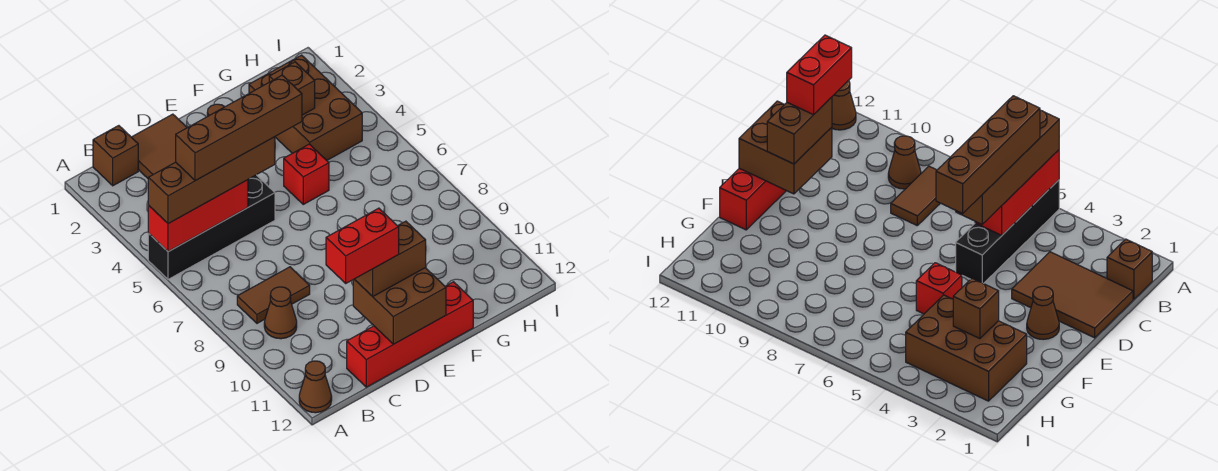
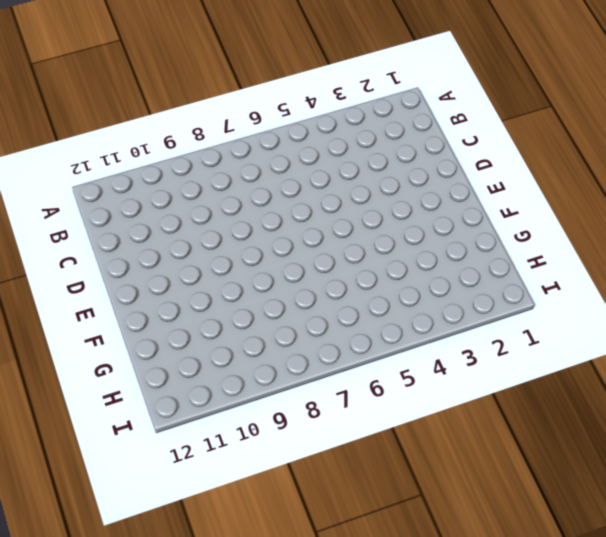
none -> black brick A5:D5 level 1
none -> brown cone A12 level 1
none -> brown brick B1 level 1

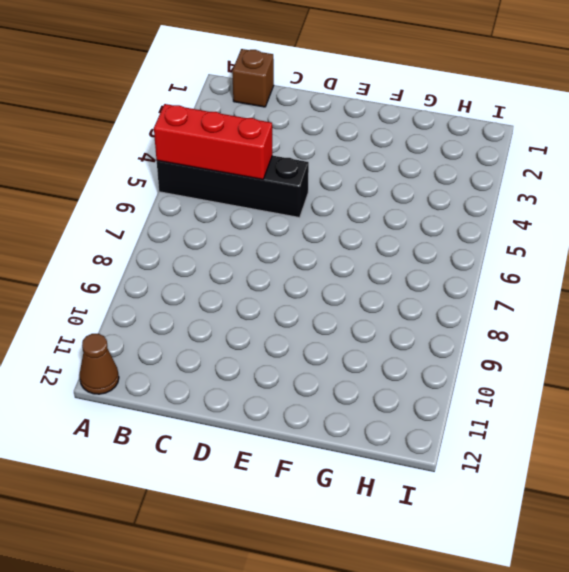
none -> brown tile B8:C8 level 1
none -> brown cone B9 level 1
none -> brown tile C1:D3 level 1

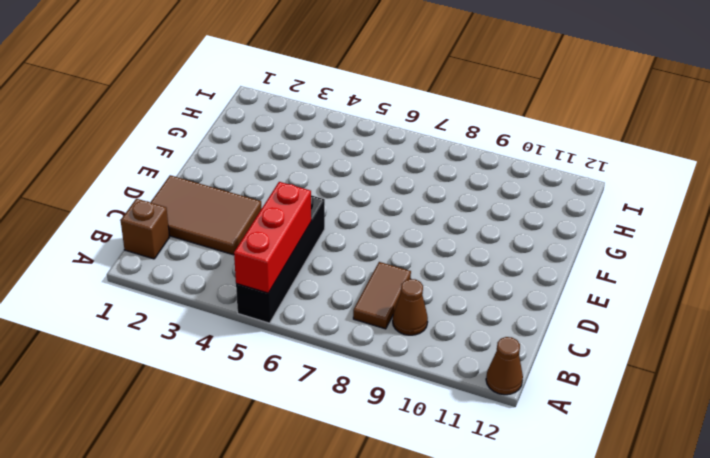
none -> red brick C12:F12 level 1
none -> brown cone E2 level 1
none -> red brick F5 level 1

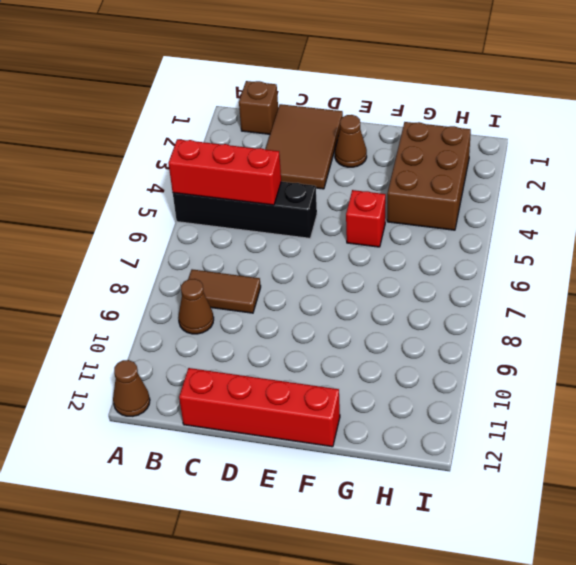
none -> brown brick D11:E12 level 2
none -> brown brick G3 level 2
none -> brown brick A5:D5 level 3

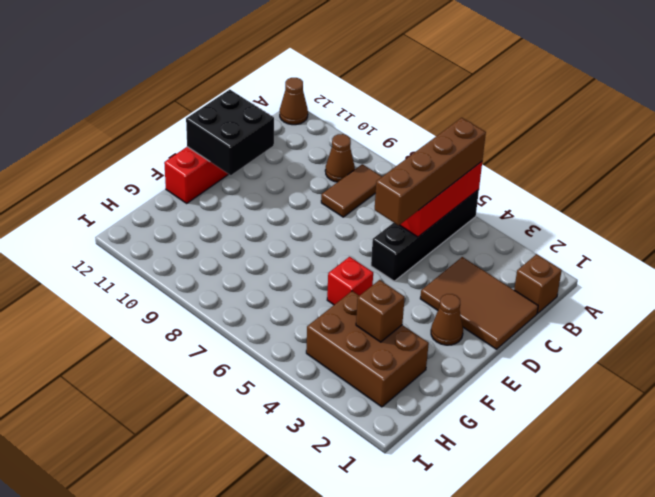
black brick D11:E12 level 2 -> brown brick D11:E12 level 2
none -> brown brick D11:E11 level 3
none -> brown brick B5:E5 level 4
none -> red brick C11:D11 level 4

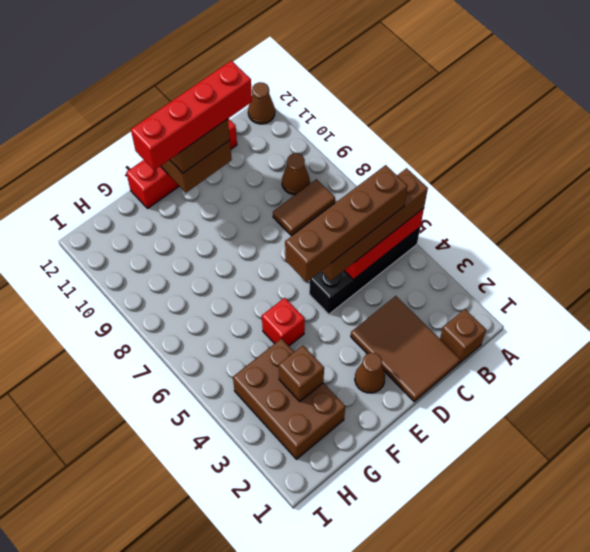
red brick C11:F11 level 4 -> red brick C11:D11 level 4

